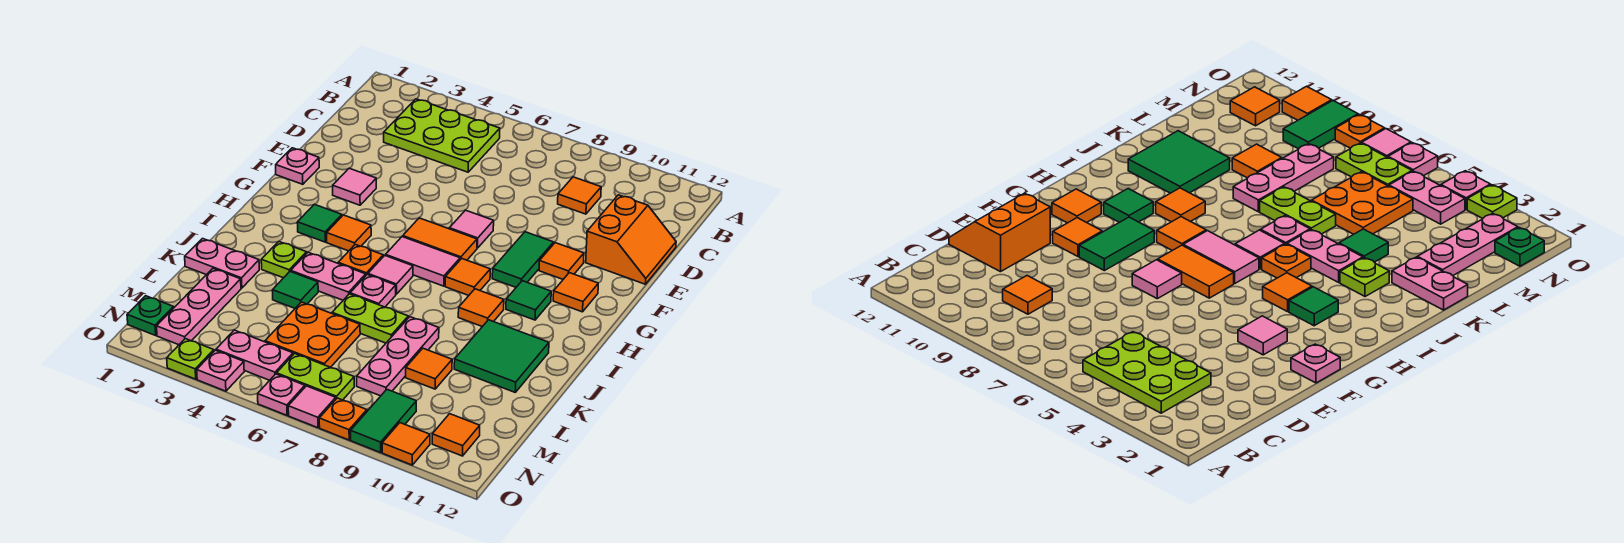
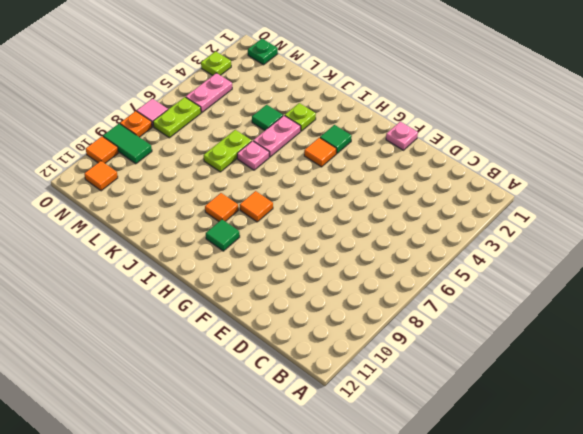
none -> lime plate B3:C5 level 1
none -> orange tile C9 level 1
none -> orange slope D11:E12 level 1 top 11
none -> pink tile F3 level 1

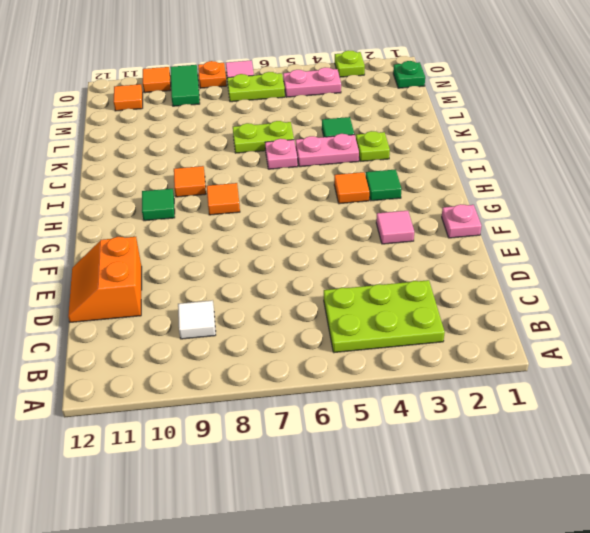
white tile C9 level 1 -> orange tile C9 level 1
none -> pink tile F7 level 1
none -> green tile F9:G9 level 1
none -> orange tile F10 level 1
none -> orange tile G6:G7 level 1

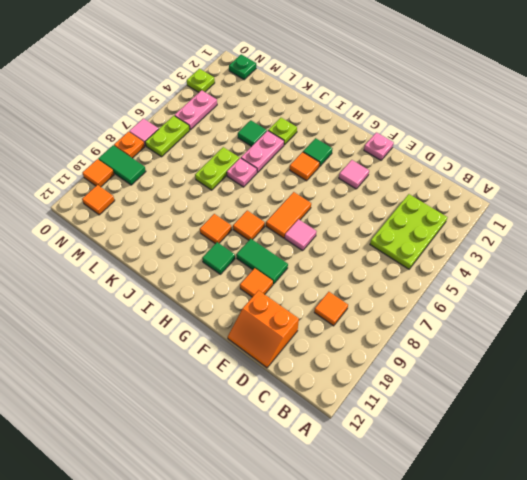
none -> orange tile G11 level 1
none -> pink tile H6:H7 level 1
none -> orange plate I5 level 1
none -> pink tile I6 level 1

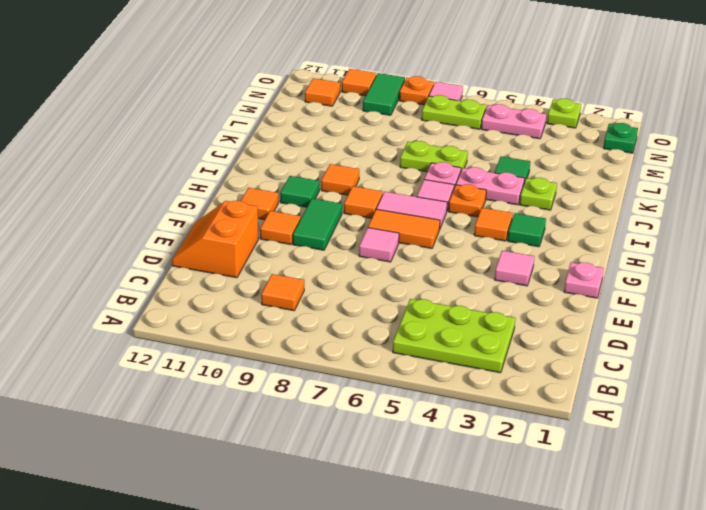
none -> green tile J10:K11 level 1
none -> pink plate K1:K2 level 1
none -> pink plate K8:M8 level 1
none -> pink plate L2:N2 level 1

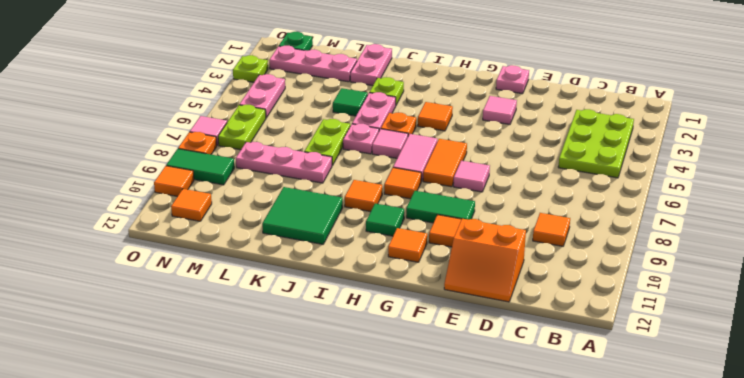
none -> green tile H3 level 1
none -> orange plate L5:M6 level 1
none -> orange tile L9 level 1
none -> pink plate O4 level 1

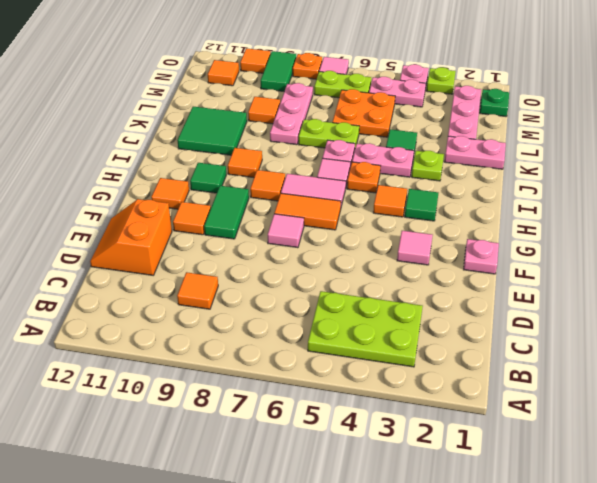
none -> pink plate O6 level 1

